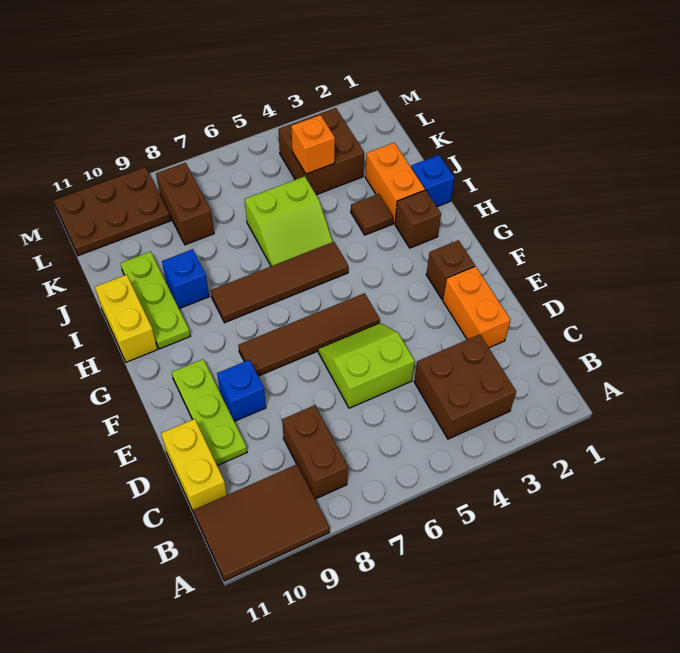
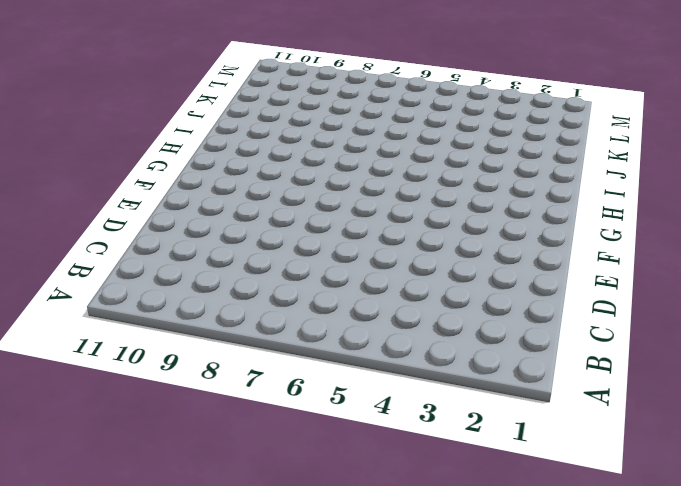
none -> brown tile A9:B11 level 1
none -> brown brick B3:C4 level 1
none -> brown brick B8:C8 level 1

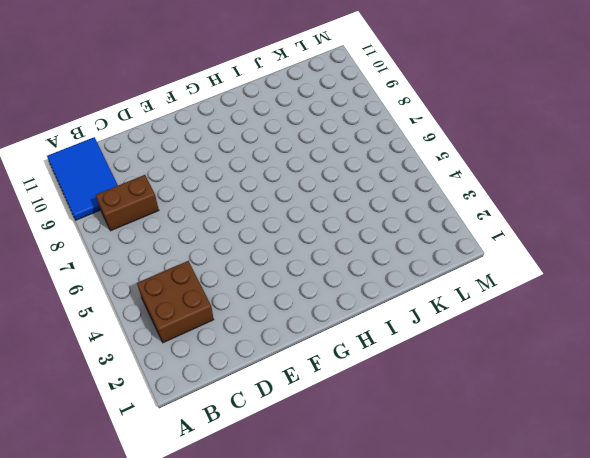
blue tile A9:B11 level 1 -> brown tile A9:B11 level 1
none -> yellow brick C11:D11 level 1
none -> orange brick D2:E2 level 1
none -> lime slope D5:E6 level 1 top D

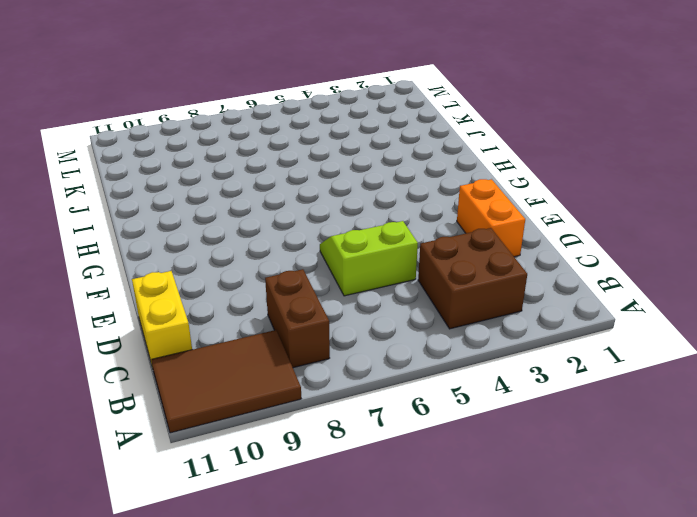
none -> lime plate D10:F10 level 1
none -> blue brick E9 level 1
none -> brown brick F2 level 1

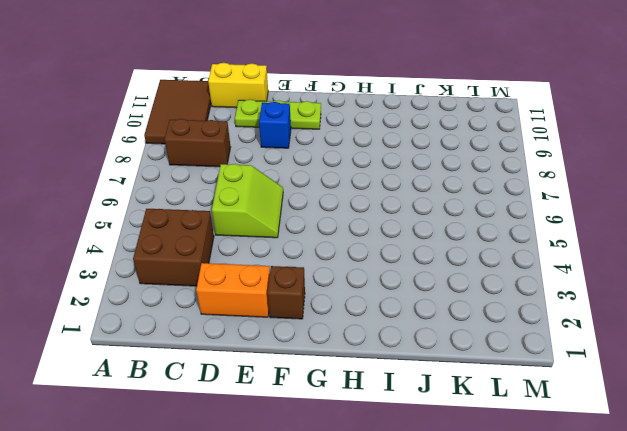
none -> brown tile F5:F8 level 1
none -> brown brick H2 level 1
none -> brown tile H5:H8 level 1

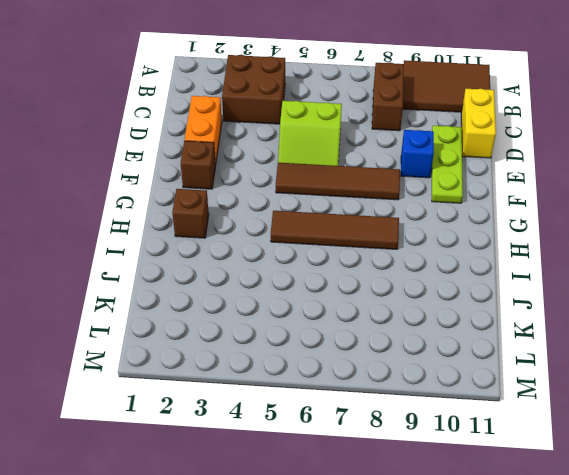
none -> lime plate H10:J10 level 1
none -> yellow brick H11:I11 level 1
none -> blue brick I1 level 1

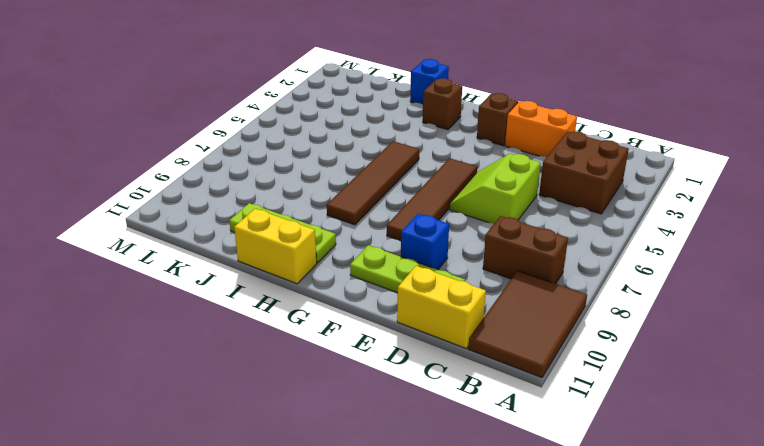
none -> orange brick I2:J2 level 1
none -> brown tile I3 level 1
none -> lime slope I5:J6 level 1 top J

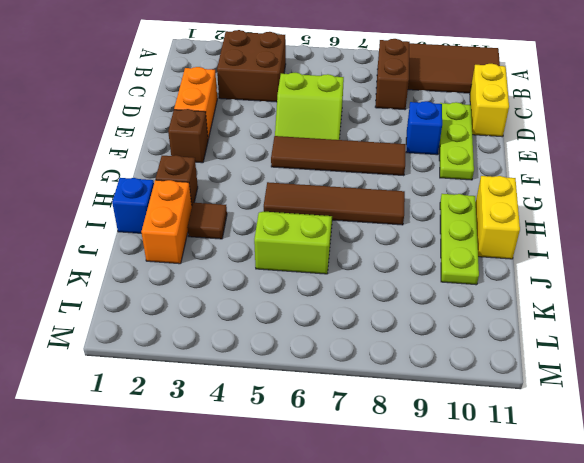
none -> blue brick I9 level 1
none -> brown brick K3:L4 level 1
none -> brown brick K8:L8 level 1

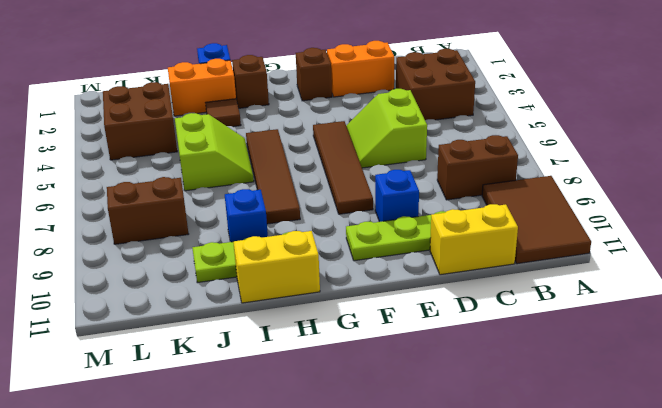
none -> brown plate L9:M11 level 1
none -> orange brick K4 level 2

